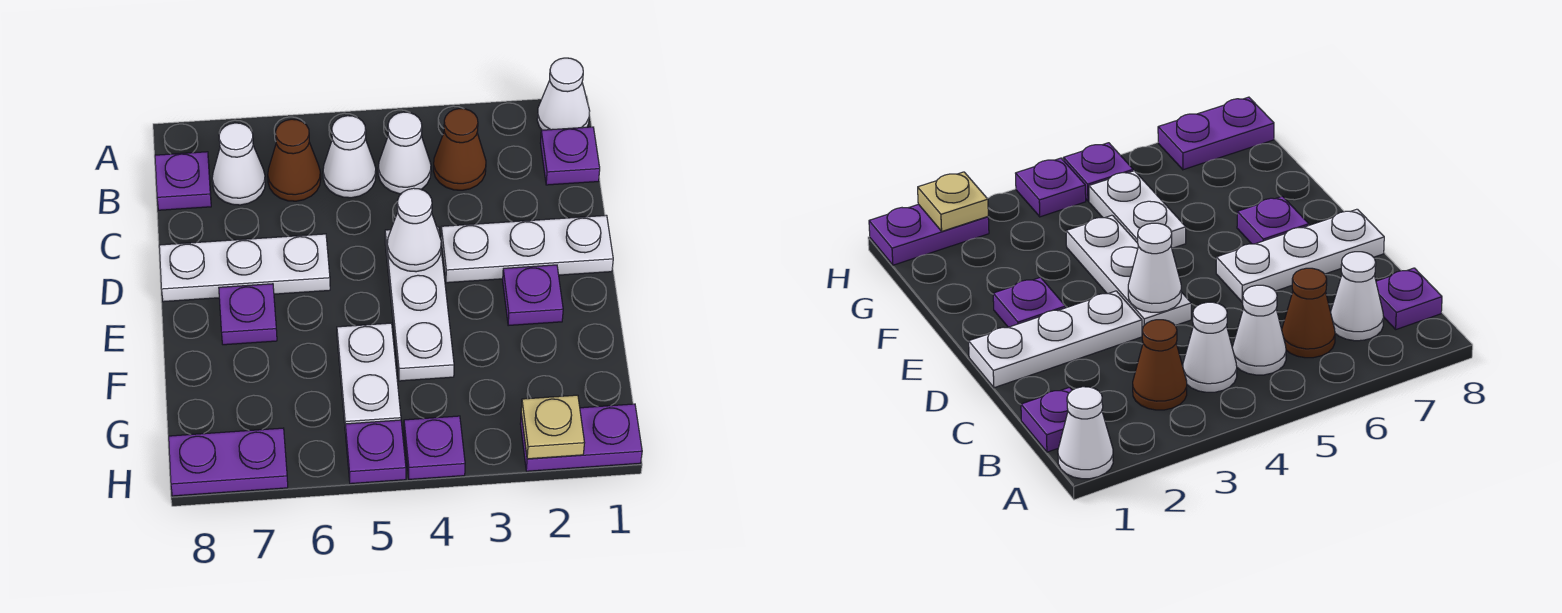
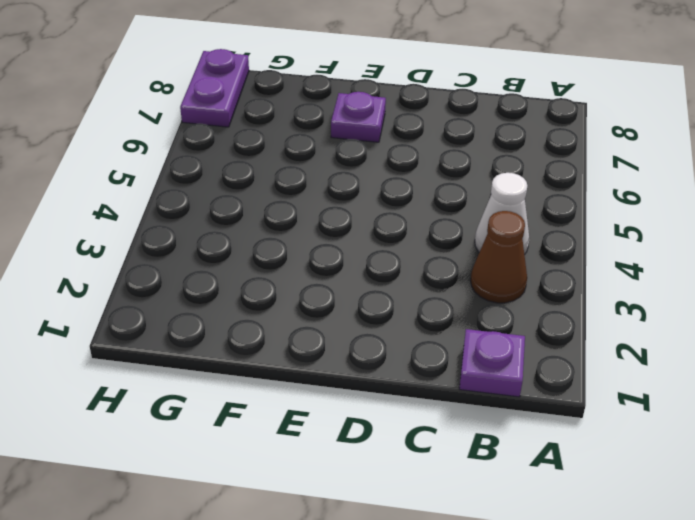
none -> white cone A1 level 1
none -> white cone B5 level 1
none -> brown cone B6 level 1

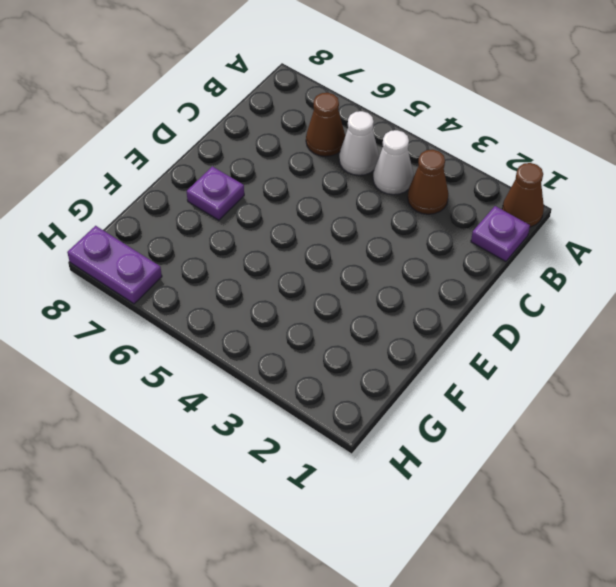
brown cone A1 level 1 -> white cone A1 level 1
none -> white cone B7 level 1
none -> purple plate B8 level 1
none -> white plate D1:D3 level 1

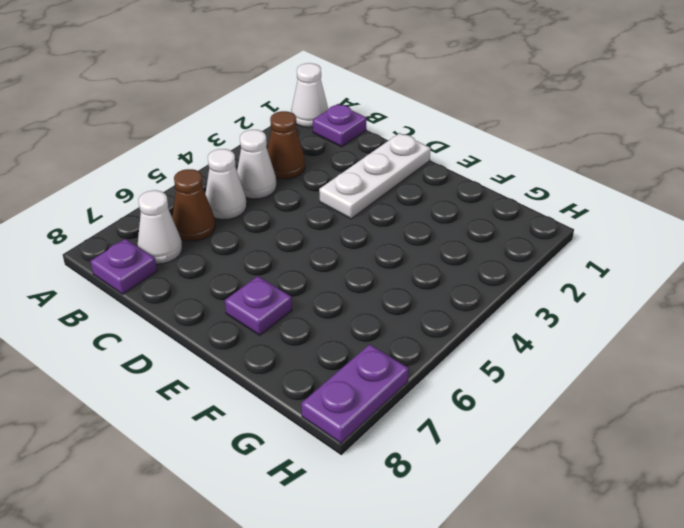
none -> white plate D4:F4 level 1
none -> white plate D6:D8 level 1
none -> purple plate E2 level 1

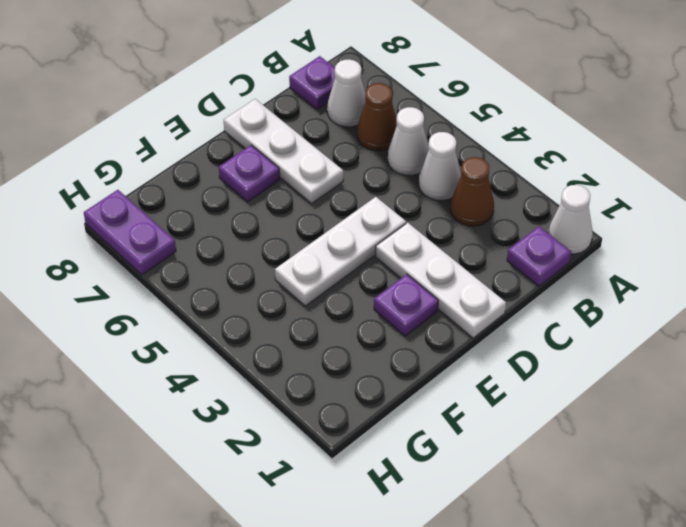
none -> white plate F5:G5 level 1
none -> purple plate H1:H2 level 1
none -> purple plate H4 level 1

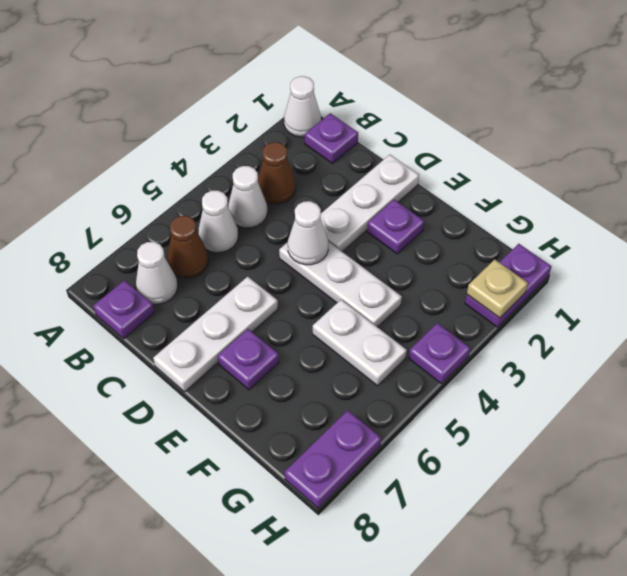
none -> purple plate H5 level 1

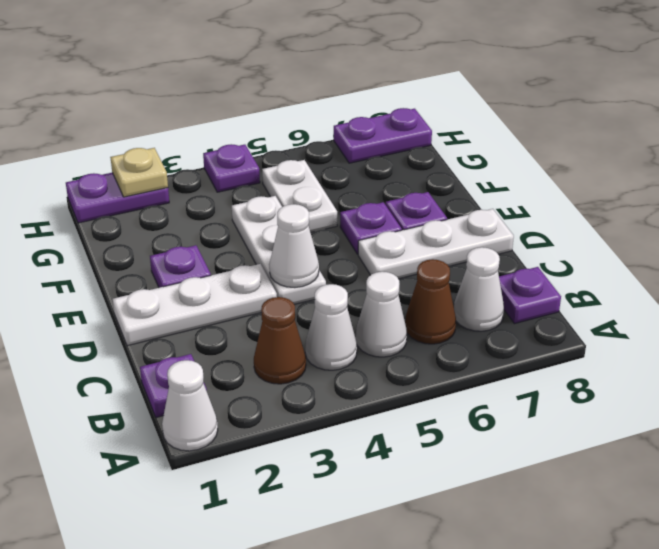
purple plate E6 level 1 -> purple plate H5 level 1

